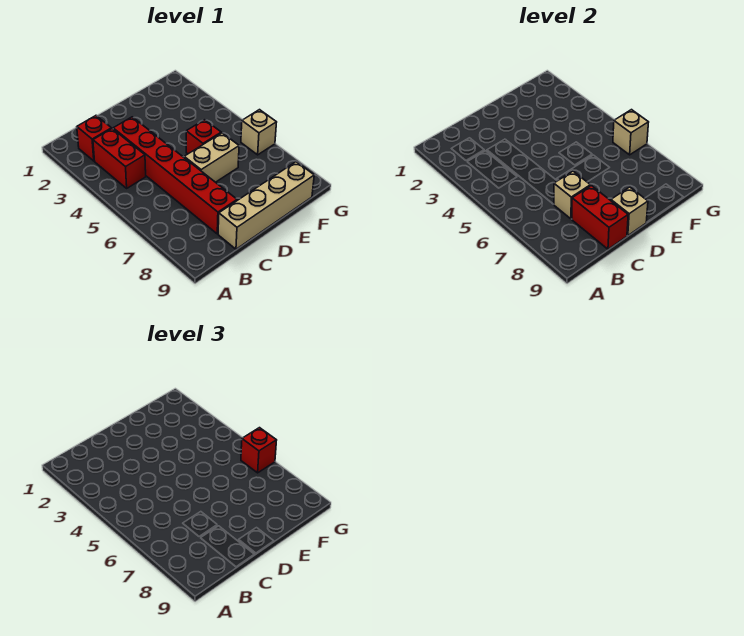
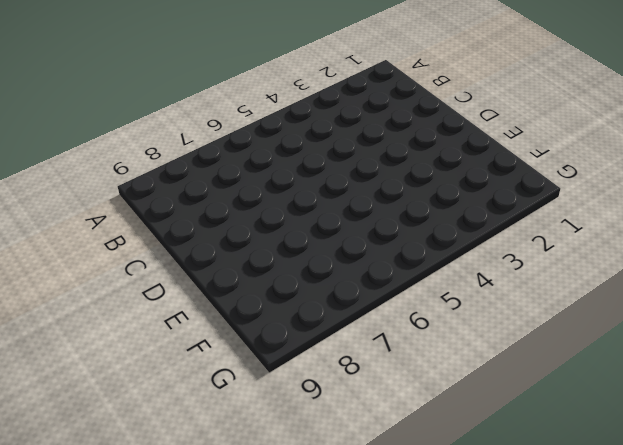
none -> red brick B2 level 1
none -> red brick B3:B4 level 1
none -> red brick C3:C8 level 1

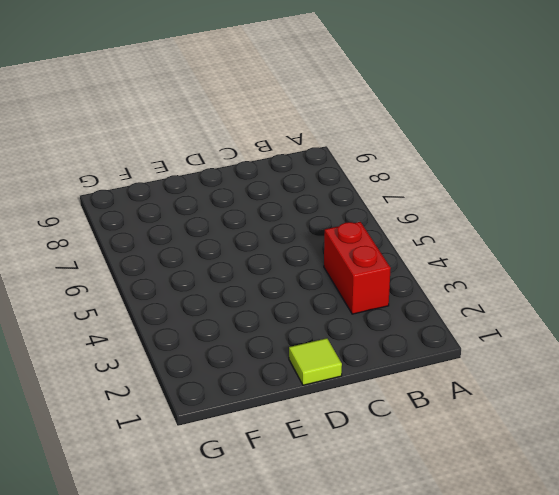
lime tile D1 level 1 -> none
none -> red brick B2 level 1
none -> red brick C3:C8 level 1
none -> tan brick C9:F9 level 1

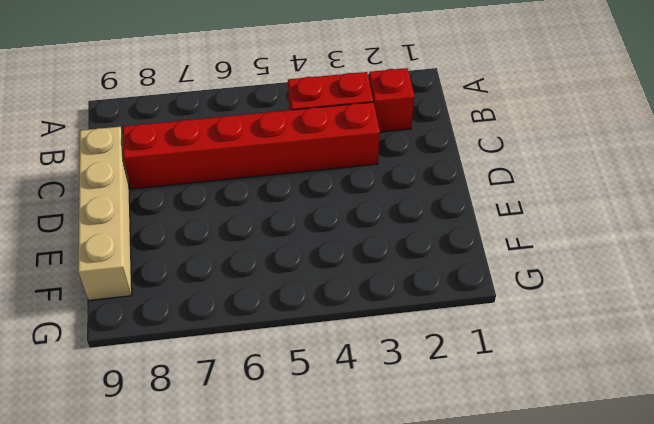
none -> tan brick D6:E6 level 1
none -> red brick E5 level 1
none -> tan brick G6 level 1

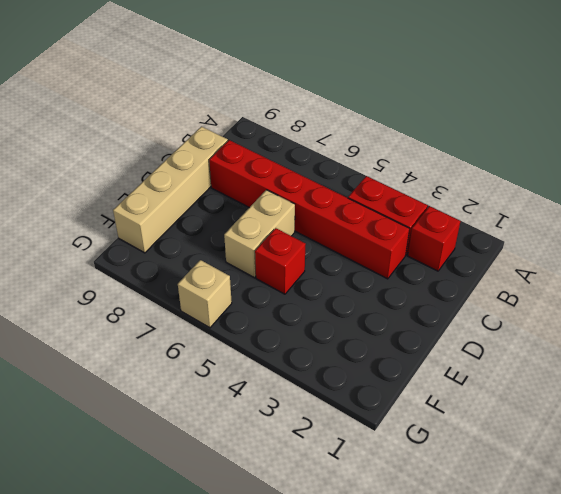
none -> tan brick C7 level 2
none -> red brick C8:C9 level 2
none -> tan brick D9 level 2

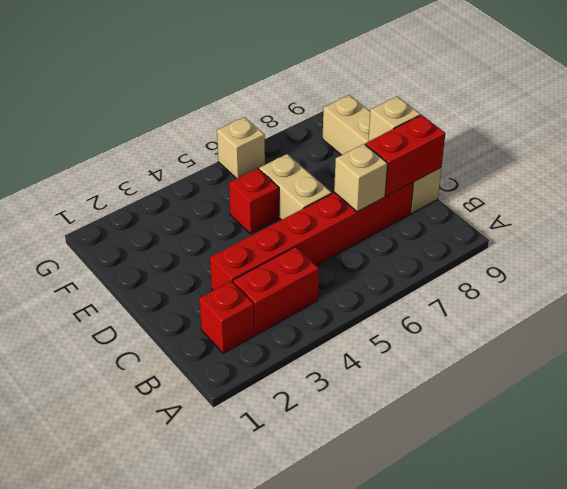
none -> tan brick G6 level 2
none -> red brick G6 level 3

